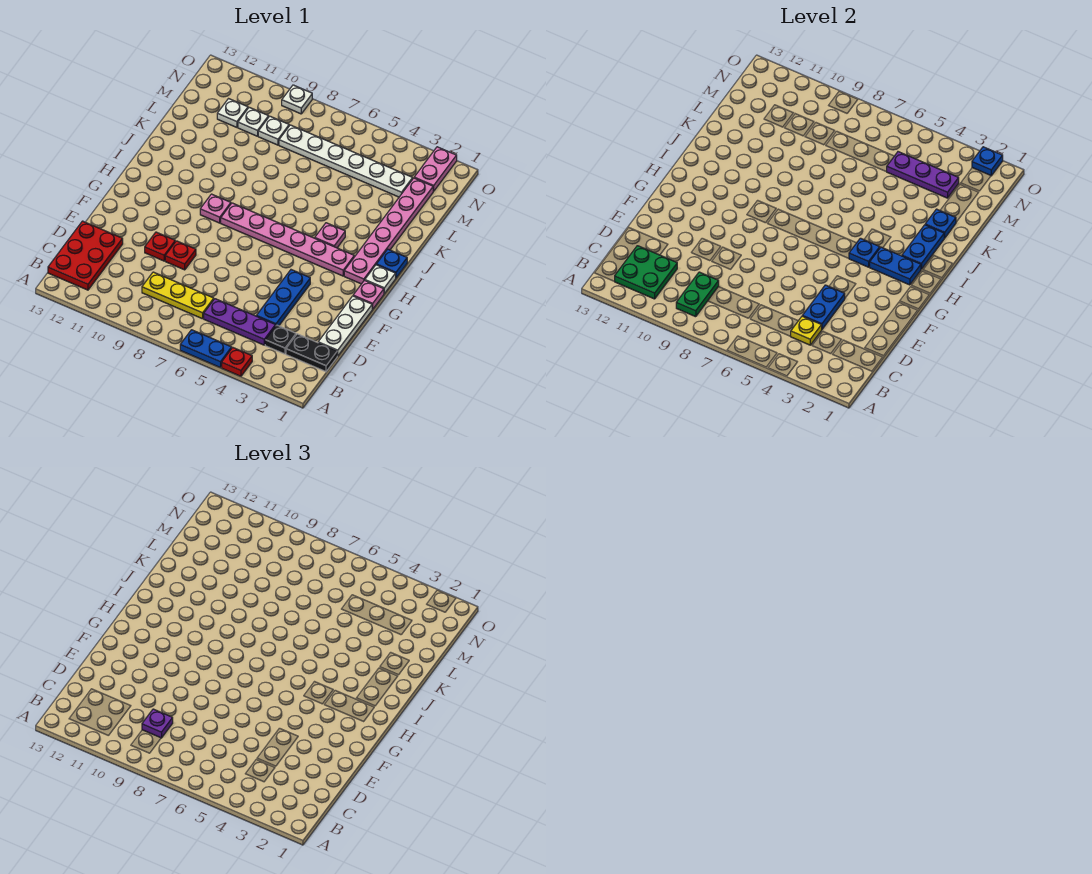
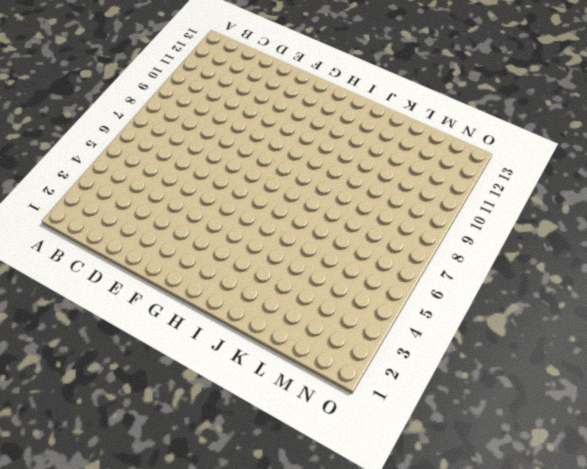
none -> red plate A4 level 1
none -> blue plate A5:A6 level 1
none -> red plate B12:D13 level 1
none -> black plate C1:C2 level 1

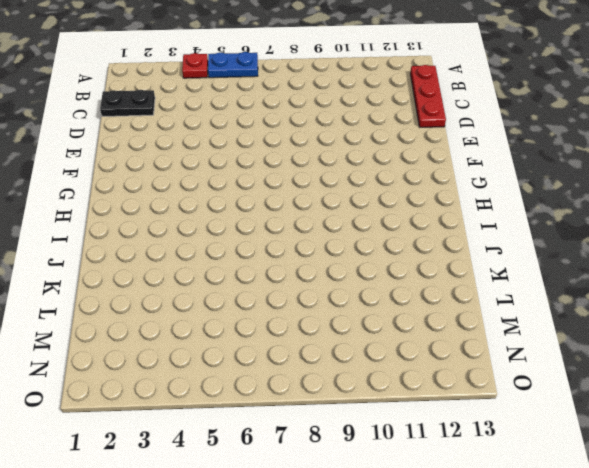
red plate B13:D13 level 1 -> red plate B12:D13 level 1
none -> black plate C3 level 1
none -> purple plate C4:C6 level 1
none -> yellow plate C7:C9 level 1
none -> white plate D1:F1 level 1

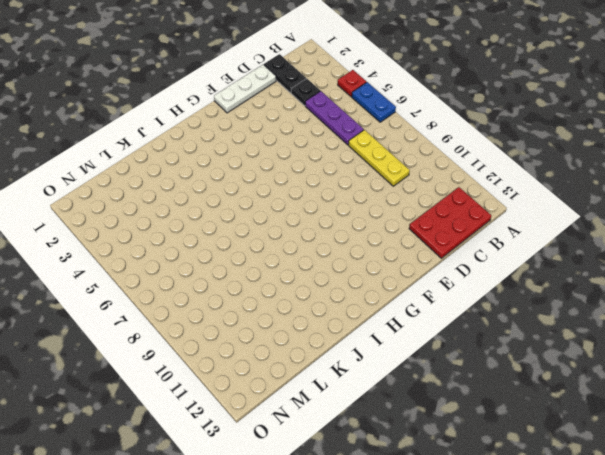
none -> blue plate D4:F4 level 1
none -> red plate E9 level 1
none -> red plate E10 level 1
none -> pink plate G1 level 1

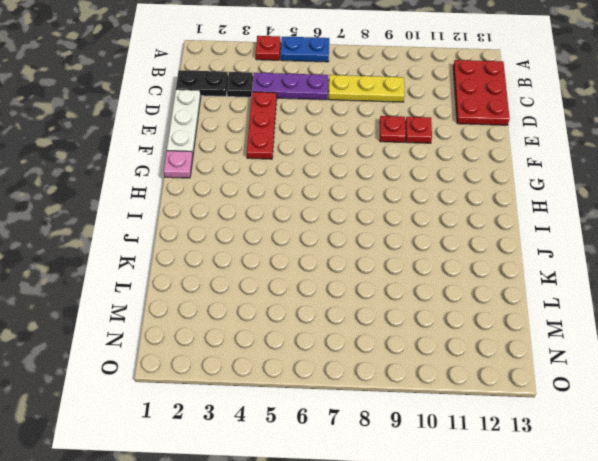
red plate D4:F4 level 1 -> blue plate D4:F4 level 1
none -> white plate H1 level 1
none -> pink plate H2:M2 level 1
none -> pink plate H3:H8 level 1
none -> pink plate H9 level 1

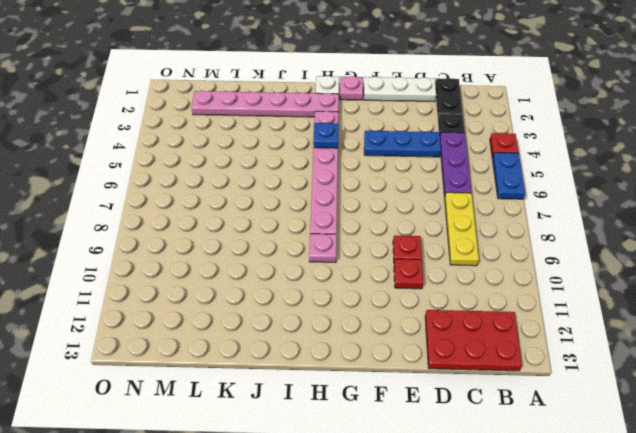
none -> blue plate I1 level 1
none -> pink plate I4 level 1
none -> white plate M3:M8 level 1
none -> white plate M9 level 1

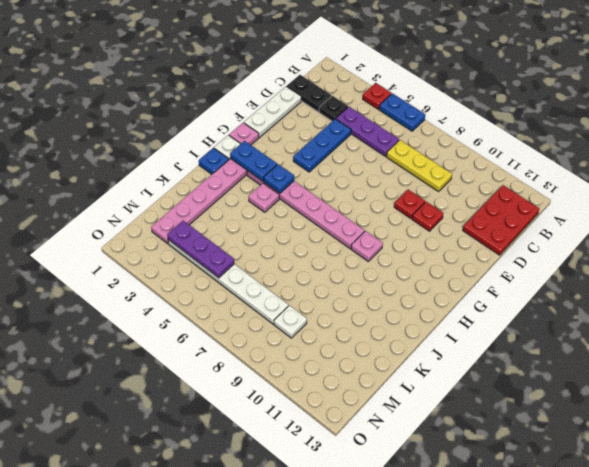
none -> white plate M10 level 1
none -> white plate M11 level 1
none -> pink plate N2:O2 level 1
none -> white plate O9 level 1

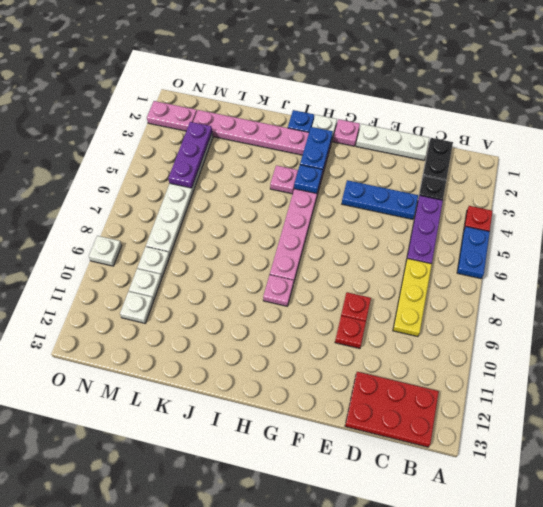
none -> green plate B9:C9 level 2
none -> green plate B11:C12 level 2
none -> yellow plate C4 level 2
none -> blue plate D4:E4 level 2

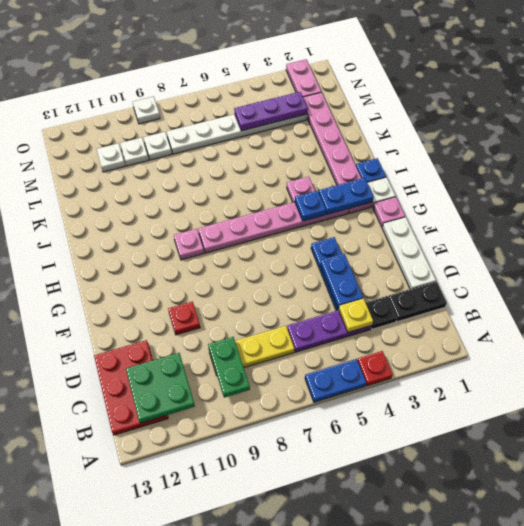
none -> red plate E9 level 1
none -> blue plate I2:J2 level 2
none -> blue plate K2 level 2
none -> blue plate O2 level 2

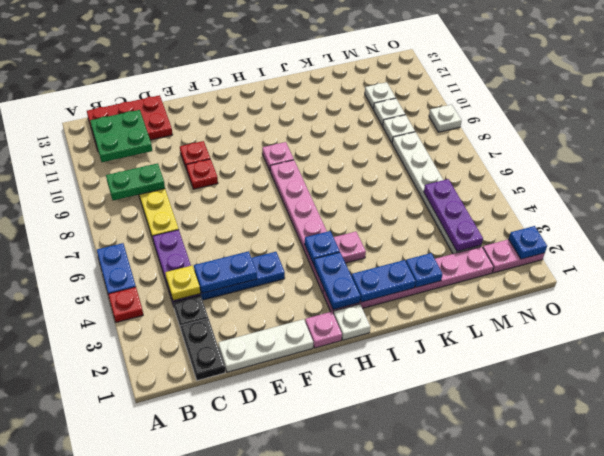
none -> blue plate I1 level 1
none -> purple plate C9 level 3

